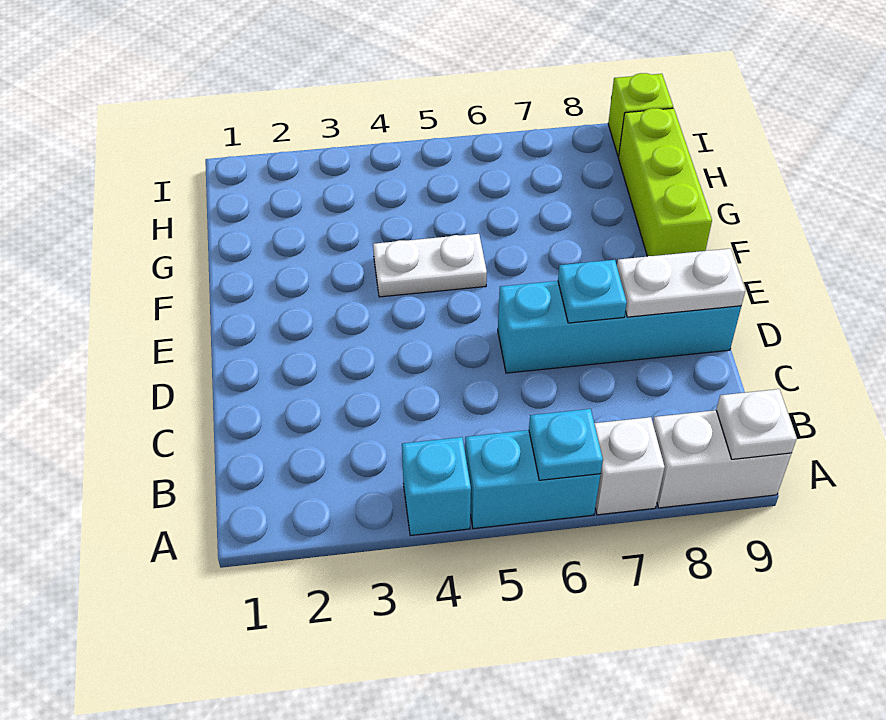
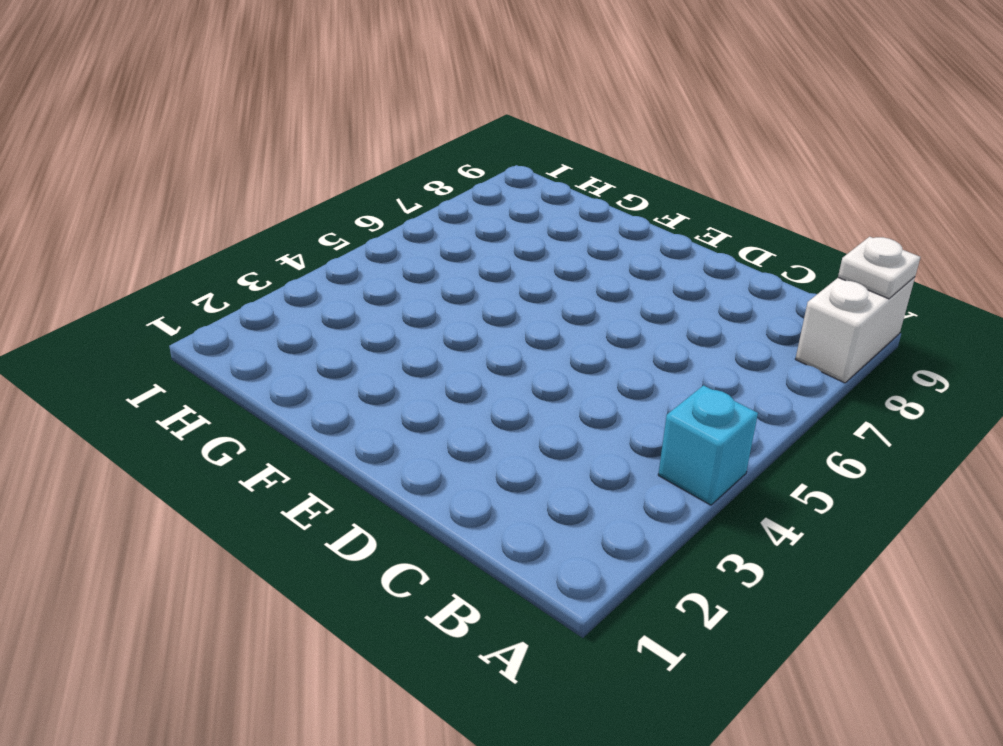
none -> cyan brick A5:A6 level 1
none -> white brick A7 level 1
none -> cyan brick D6:D9 level 1

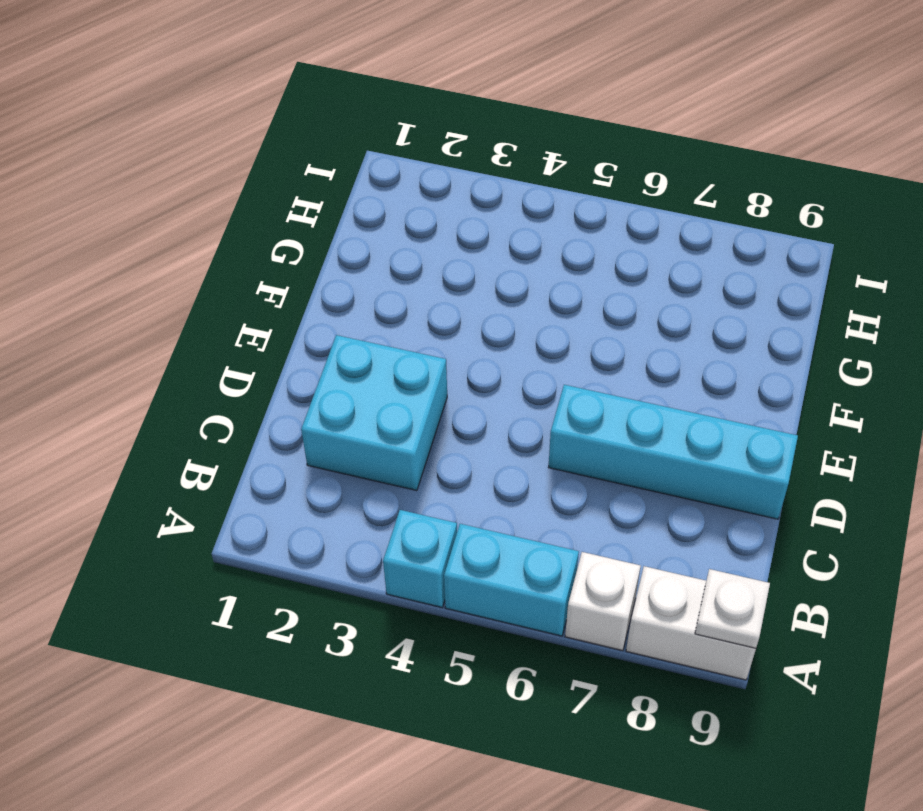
cyan brick C2:D3 level 1 -> none
none -> white plate F4:F5 level 1
none -> lime brick F9:H9 level 1
none -> lime brick I9 level 1

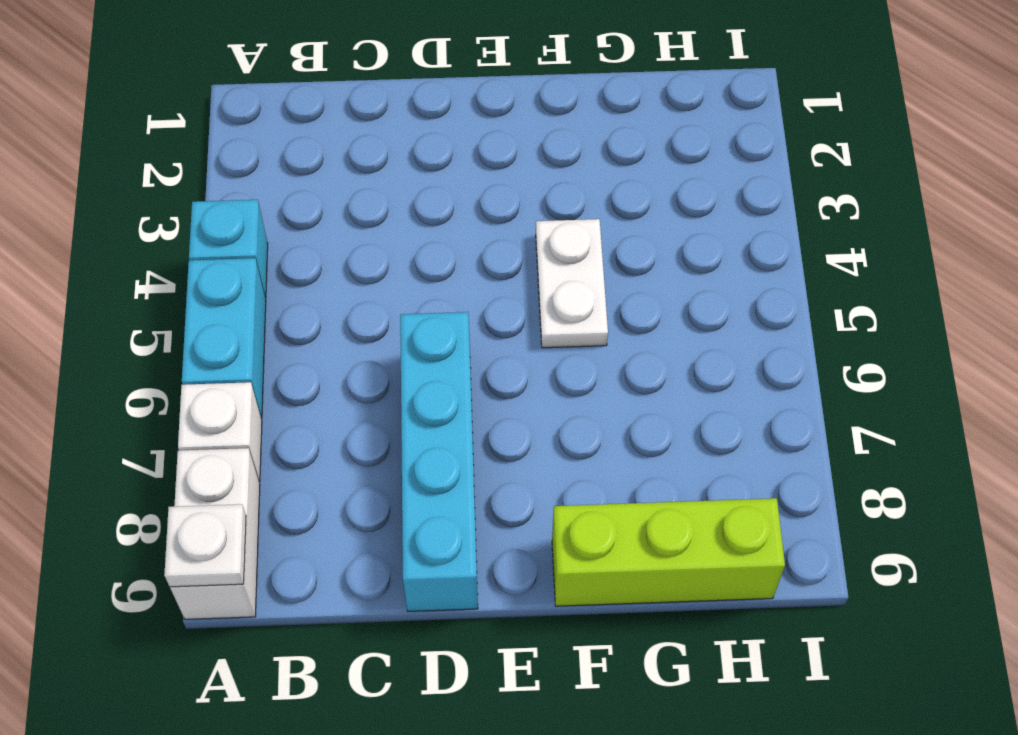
none -> lime brick I9 level 1
none -> cyan plate A6 level 2
none -> cyan plate D7 level 2

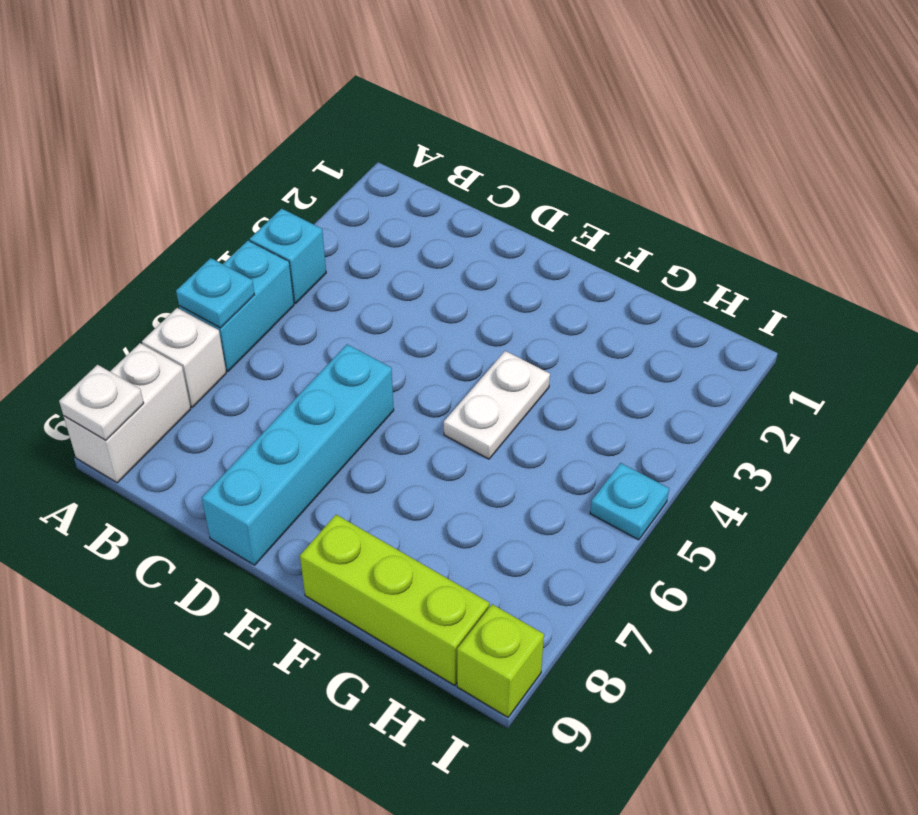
cyan plate I5 level 1 -> cyan plate D7 level 2
none -> white plate D8:D9 level 2

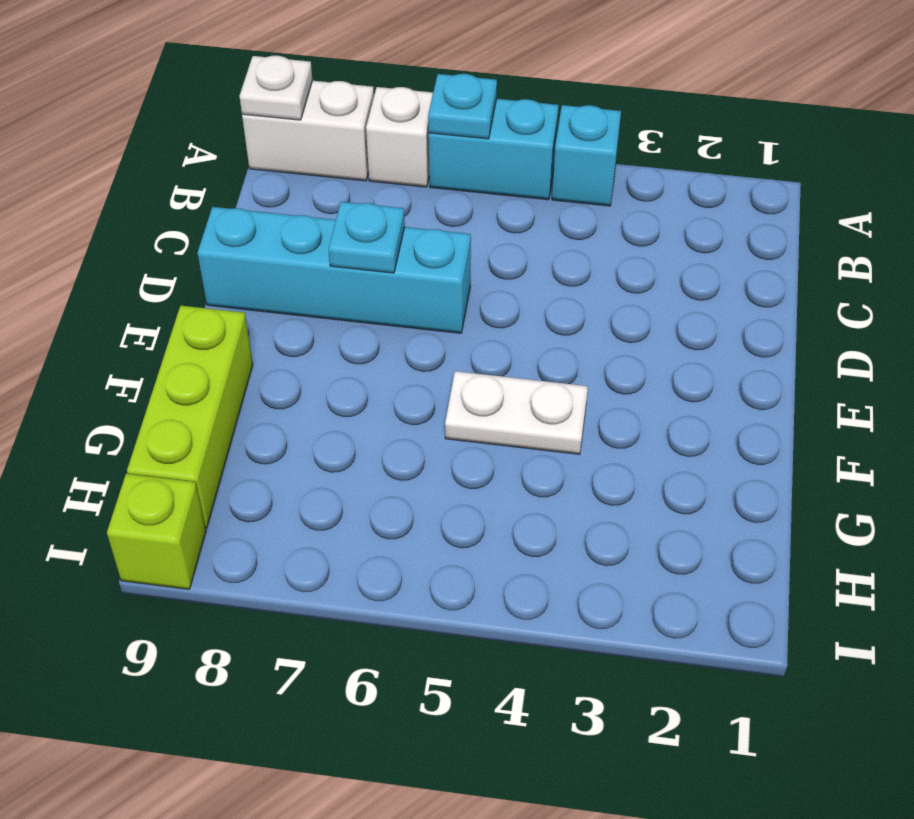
none -> white plate D8:D9 level 2

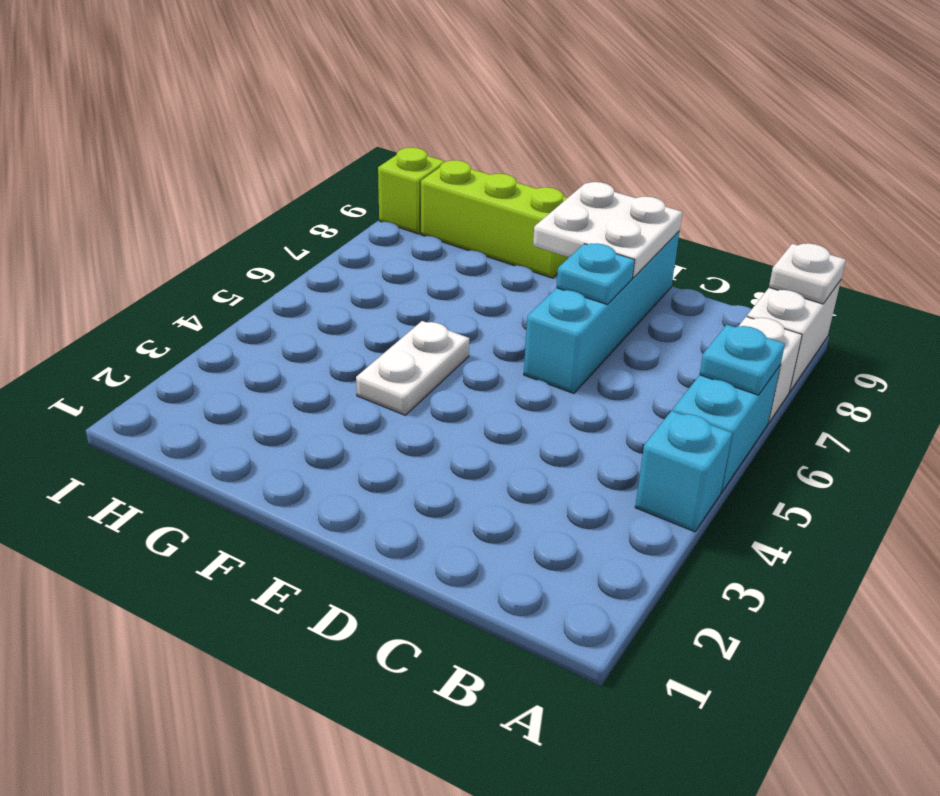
white plate D8:E9 level 2 -> white plate D8:D9 level 2

